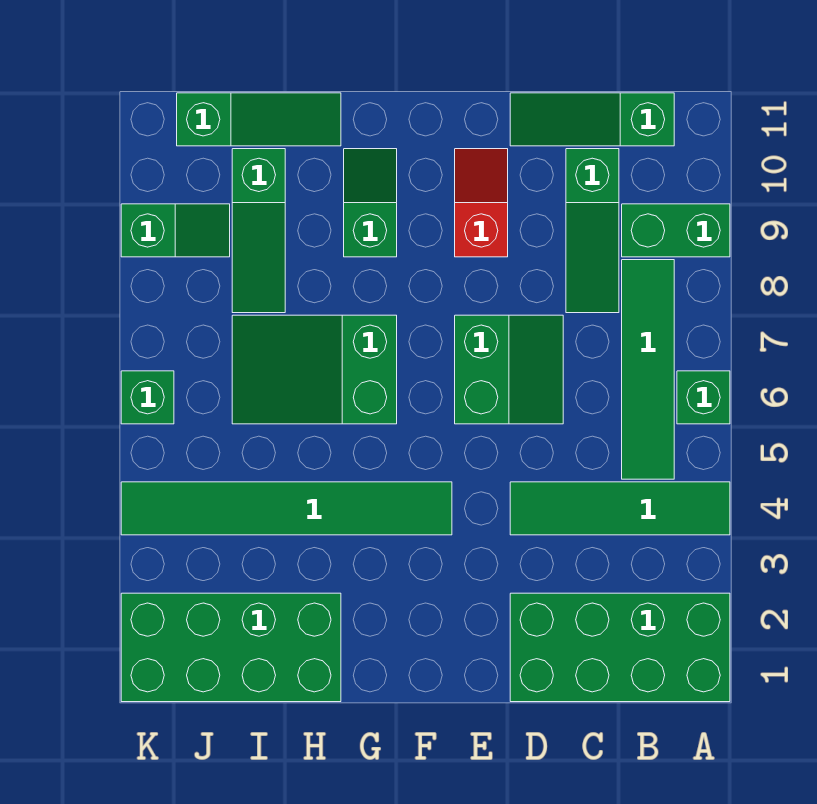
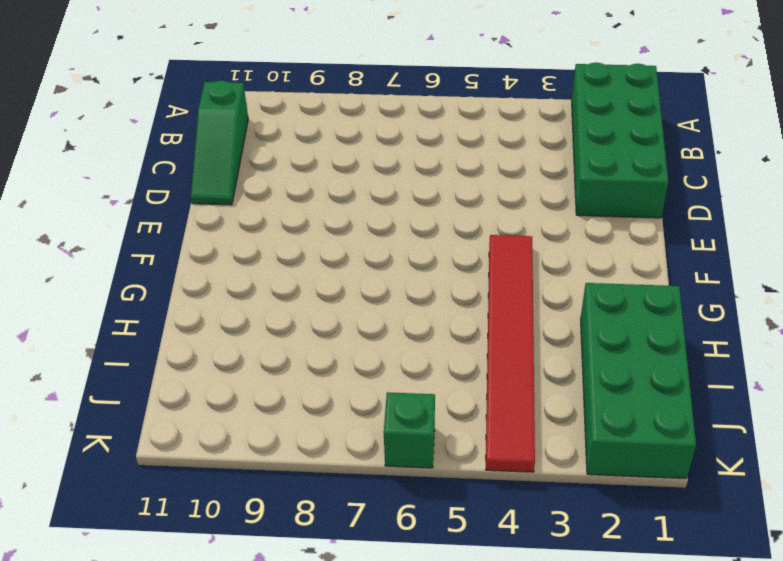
red tile F4:K4 level 1 -> green tile F4:K4 level 1
none -> green tile A4:D4 level 1
none -> green brick A6 level 1
none -> green brick A9:B9 level 1

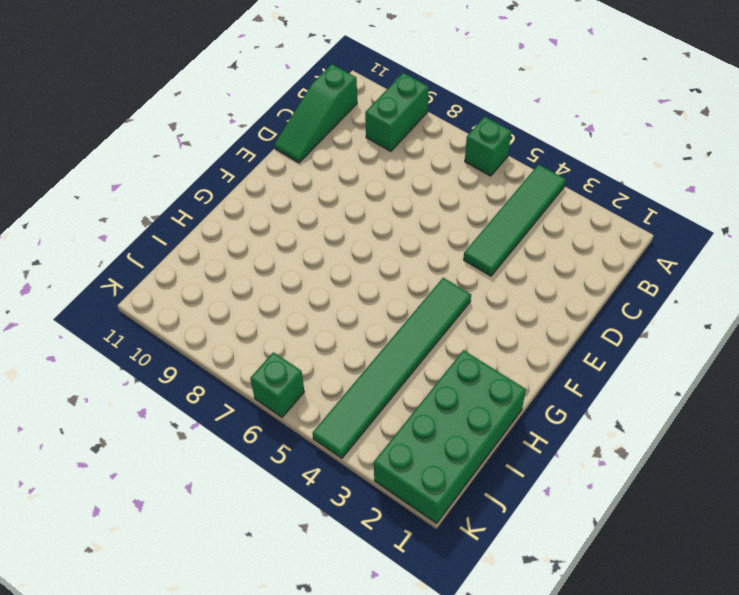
none -> green brick A1:D2 level 1
none -> green tile B5:B8 level 1
none -> green slope C8:C10 level 1 top 10

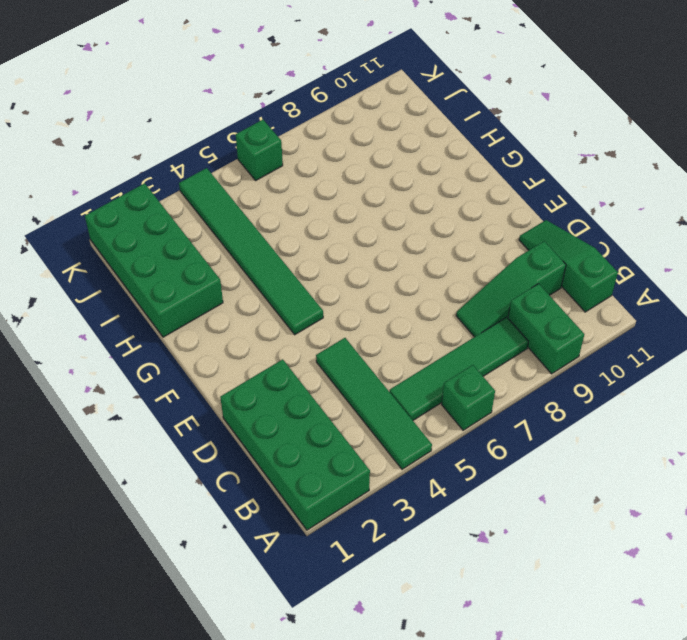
none -> green slope D6:E7 level 1 top E
none -> red slope E9:E10 level 1 top 9
none -> green slope G6:I7 level 1 top G

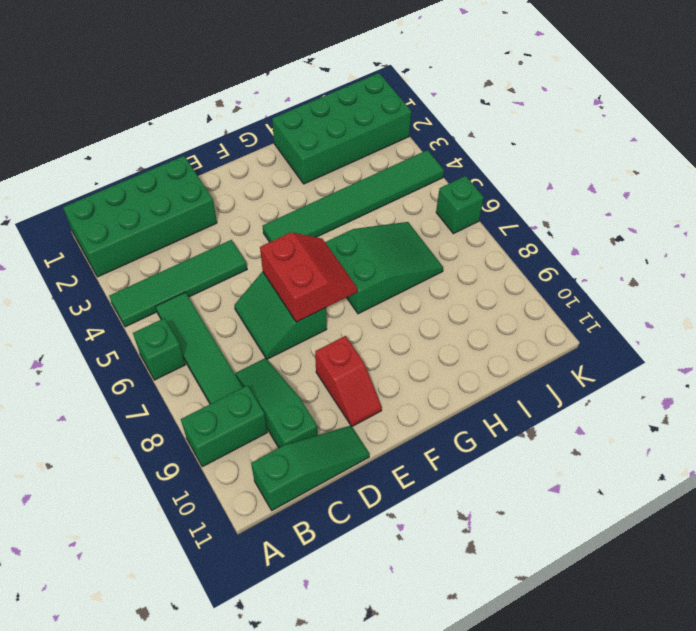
red slope E6:F7 level 2 top E -> none
none -> green slope G9:G10 level 1 top 9
none -> green slope H11:J11 level 1 top J
none -> green slope I8:I10 level 1 top 10

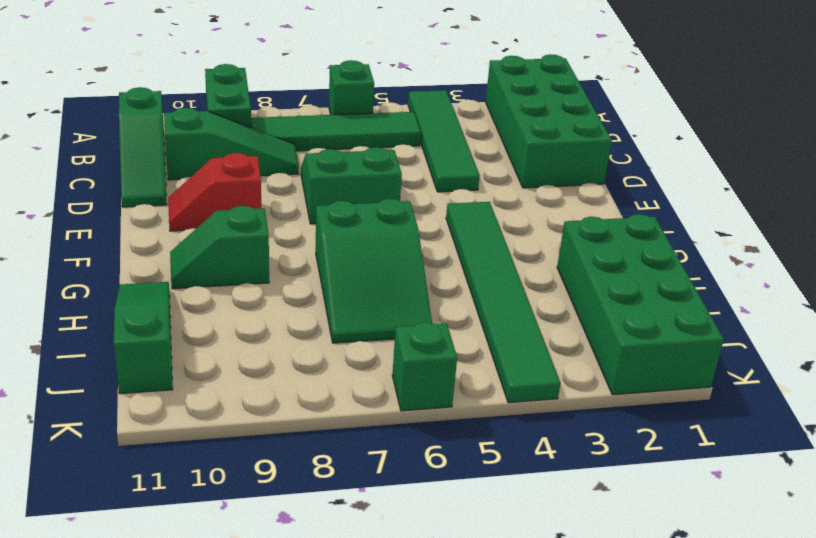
none -> green slope I8:I10 level 1 top 10
none -> green slope J9:K9 level 1 top K

